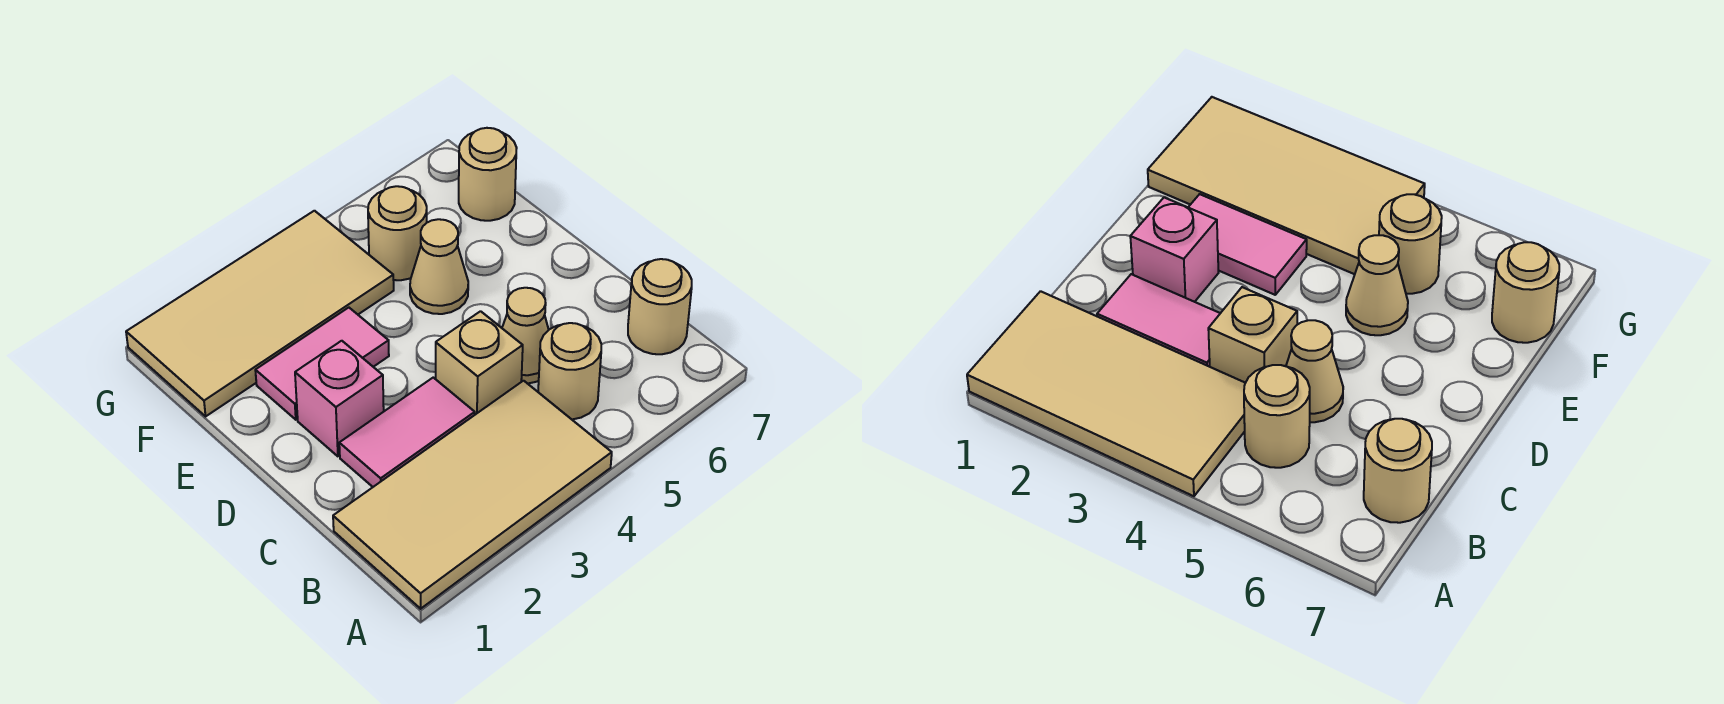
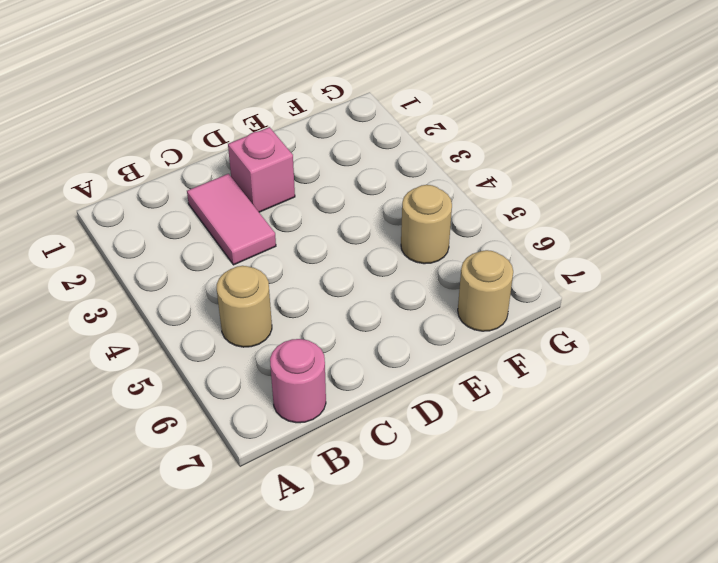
pink round brick B7 level 1 -> tan round brick B7 level 1
none -> tan tile A1:B4 level 1
none -> tan brick C4 level 1
none -> tan cone C5 level 1

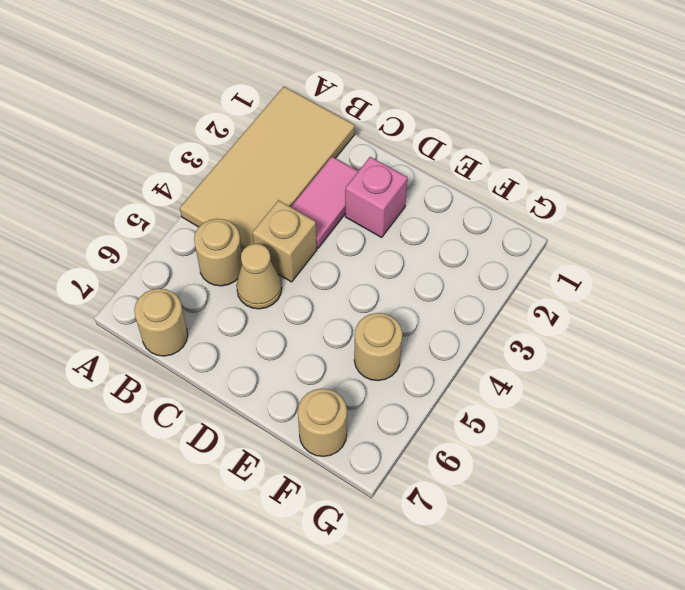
none -> pink tile E2:E3 level 1
none -> tan cone E5 level 1
none -> tan tile F1:G4 level 1

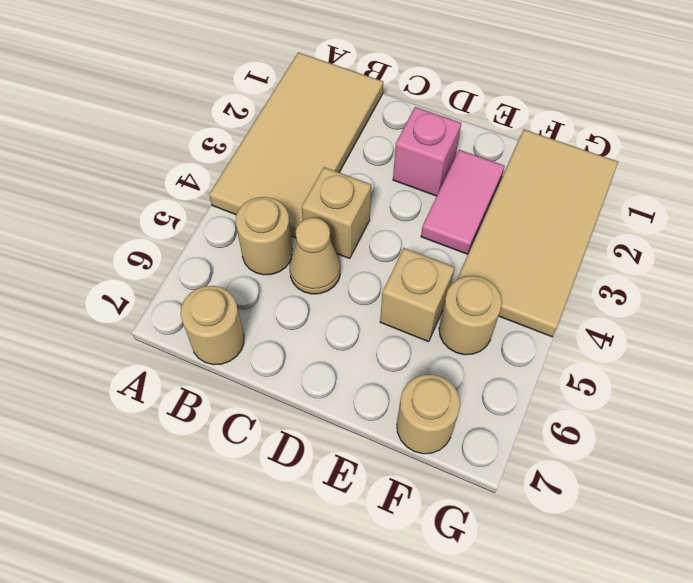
tan brick E5 level 1 -> tan cone E5 level 1
none -> pink tile C2:C3 level 1

